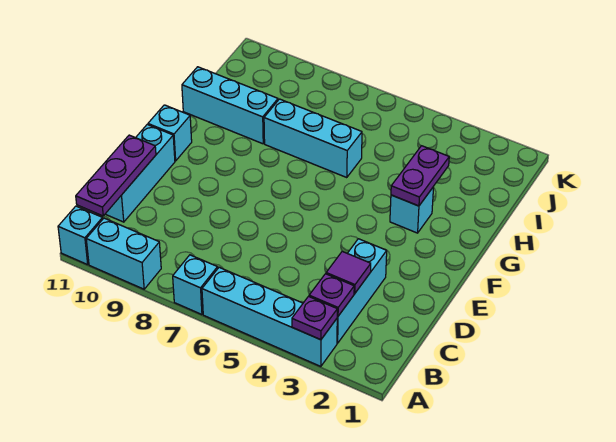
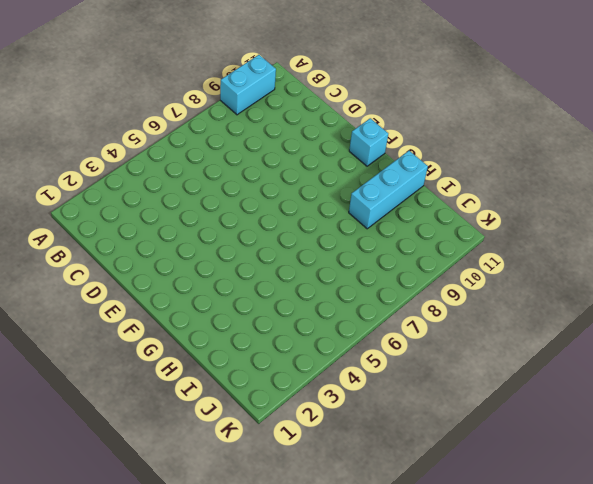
none -> cyan brick A3:A6 level 1
none -> cyan brick A7 level 1
none -> cyan brick A11 level 1

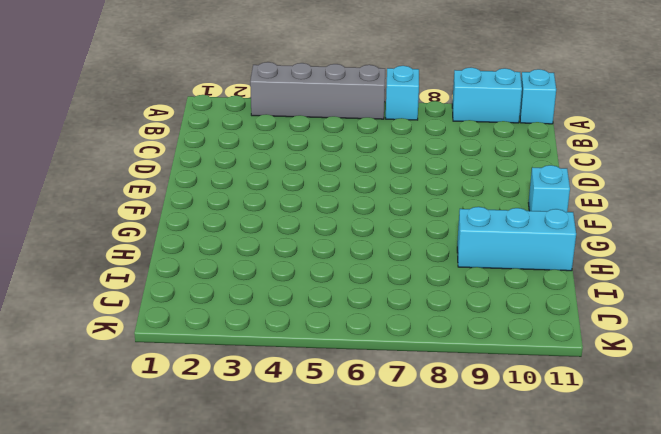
grey brick A3:A6 level 1 -> cyan brick A3:A6 level 1
none -> cyan brick B3:D3 level 1
none -> cyan brick C11:E11 level 1
none -> cyan brick G3 level 1

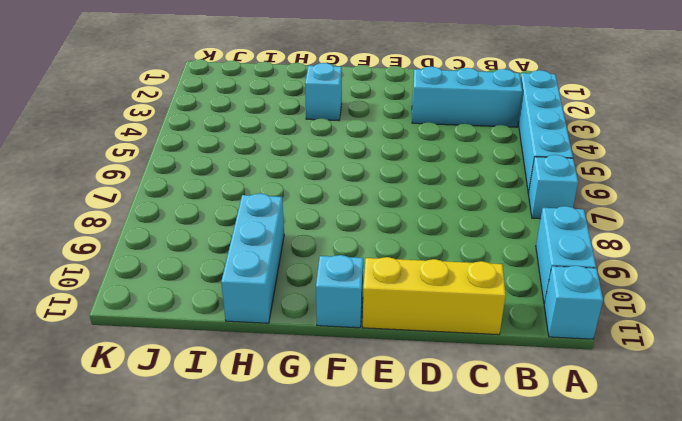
yellow brick C11:E11 level 1 -> cyan brick C11:E11 level 1
none -> cyan brick H6:H8 level 1
none -> purple plate A3 level 2
none -> purple plate B3 level 2

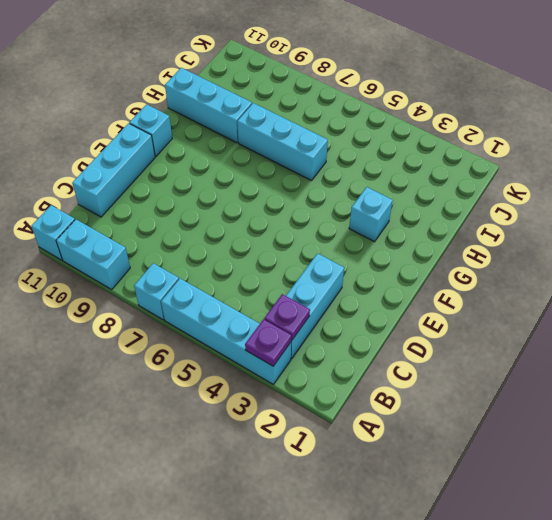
none -> purple plate B11:D11 level 2
none -> purple tile C3 level 2
none -> purple plate G3:H3 level 2

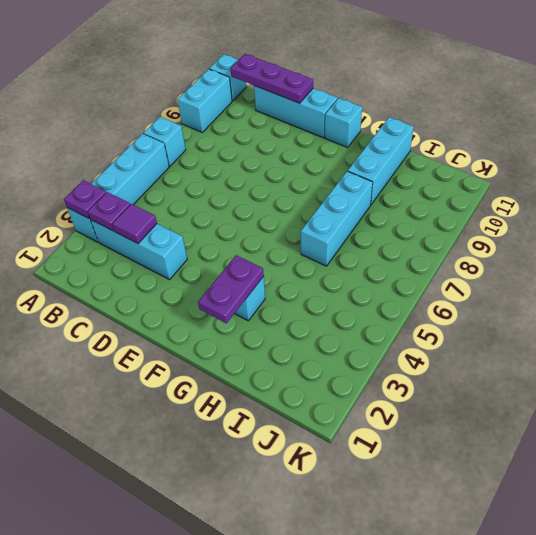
purple plate G2:G3 level 2 -> purple plate G3:H3 level 2

